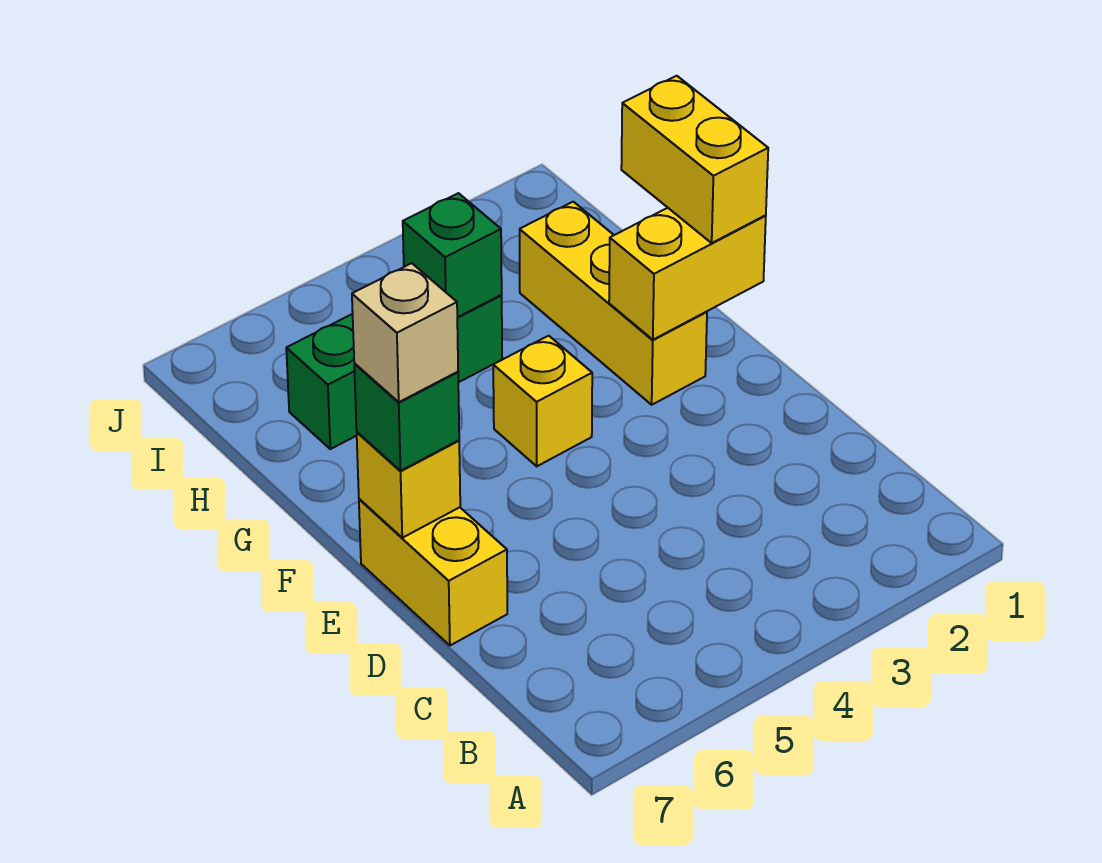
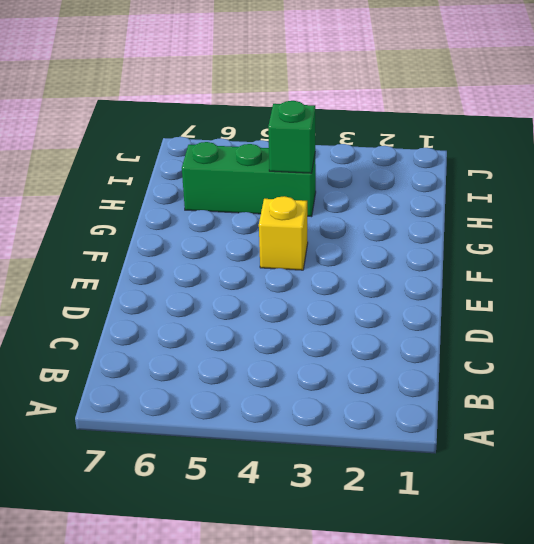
none -> yellow brick D7:E7 level 1
none -> yellow brick F2:H2 level 1

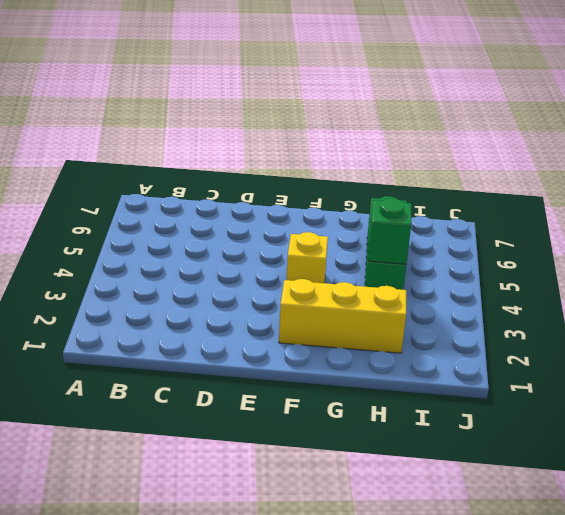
none -> yellow brick D7:E7 level 1
none -> yellow brick E7 level 2

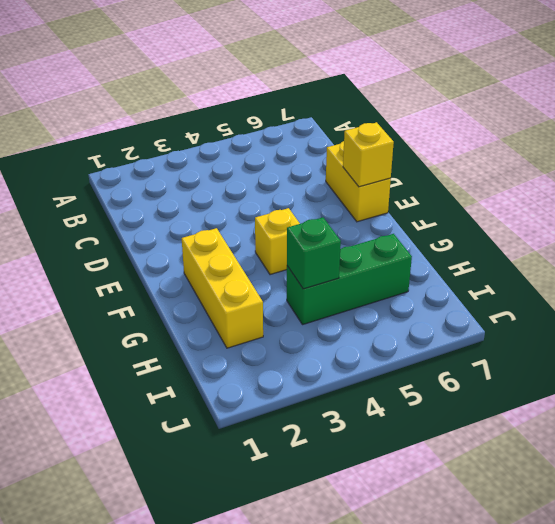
none -> yellow brick F1:F2 level 2
none -> green brick E7 level 3

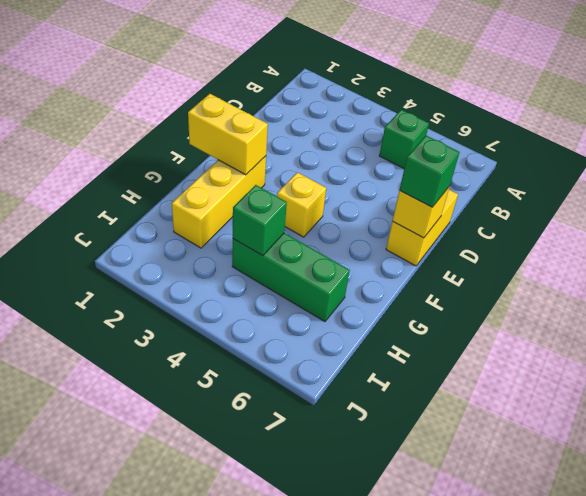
green brick B5 level 1 -> none
none -> yellow brick F1:G1 level 3
none -> tan brick E7 level 4

